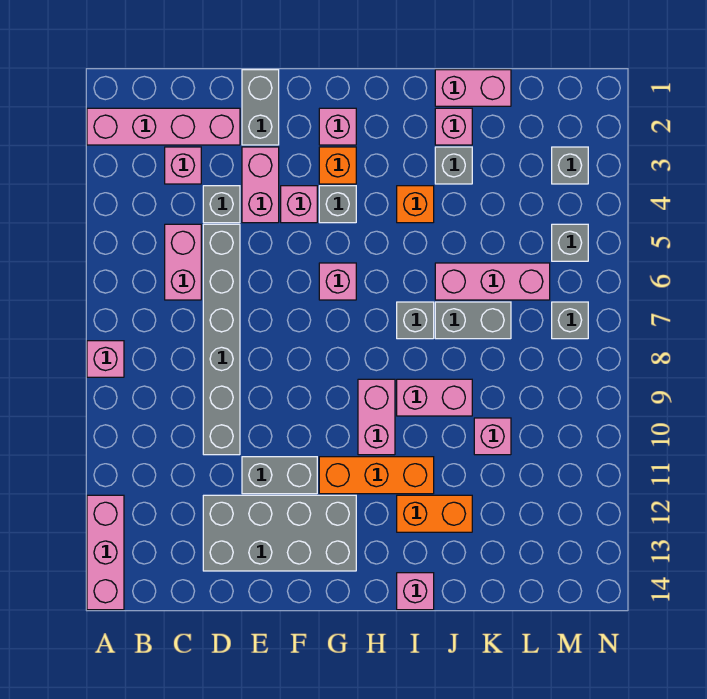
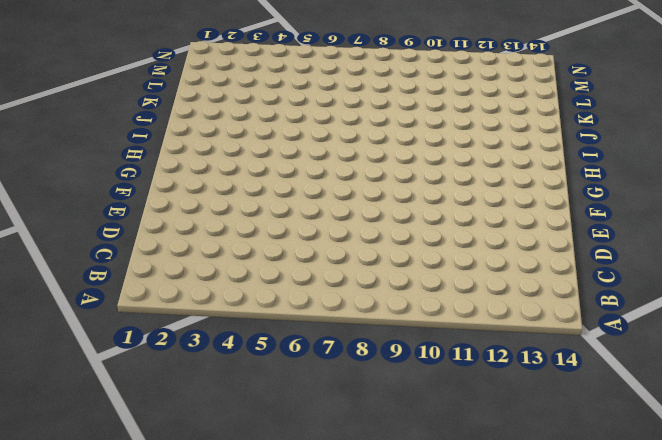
none -> pink brick A2:D2 level 1
none -> pink brick A8 level 1
none -> pink brick A12:A14 level 1
none -> pink brick C3 level 1

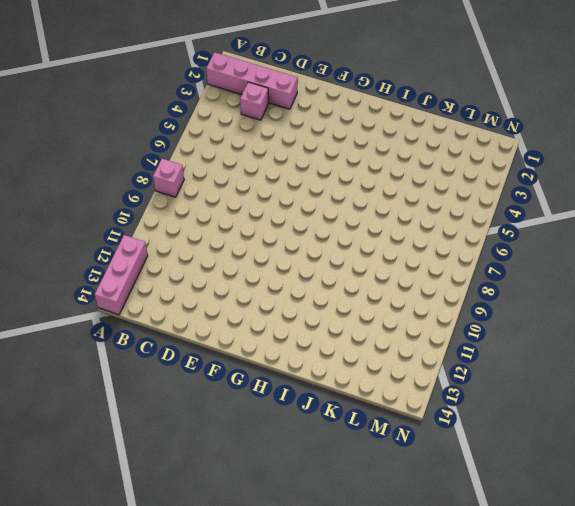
none -> pink brick C5:C6 level 1
none -> grey brick D4 level 1
none -> grey brick D5:D10 level 1
none -> grey brick D12:G13 level 1

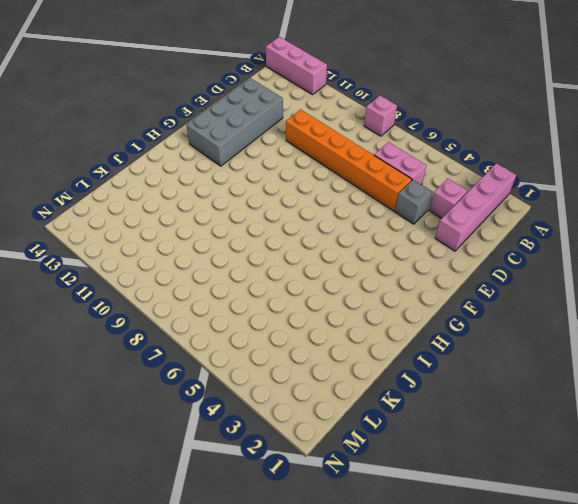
orange brick D5:D10 level 1 -> grey brick D5:D10 level 1
none -> grey brick E1:E2 level 1
none -> pink brick E3:E4 level 1
none -> grey brick E11:F11 level 1
none -> pink brick F4 level 1

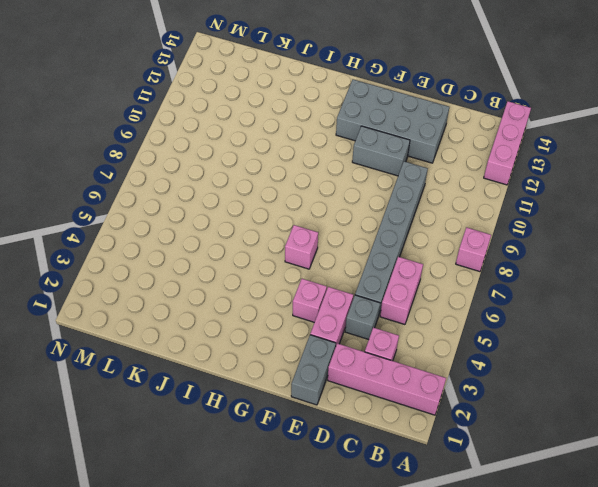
none -> pink brick G2 level 1
none -> orange brick G3 level 1
none -> grey brick G4 level 1
none -> orange brick G11:I11 level 1

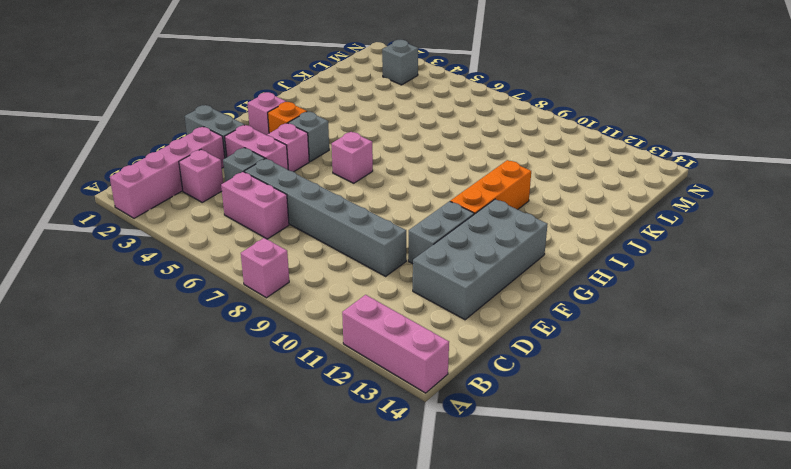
none -> pink brick H9:H10 level 1
none -> orange brick I4 level 1
none -> grey brick I7 level 1
none -> pink brick I9:J9 level 1

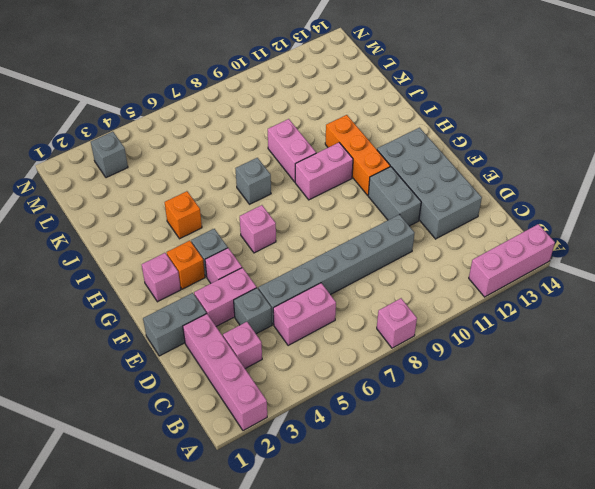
none -> orange brick I12:J12 level 1
none -> pink brick I14 level 1
none -> pink brick J1:K1 level 1
none -> pink brick J2 level 1

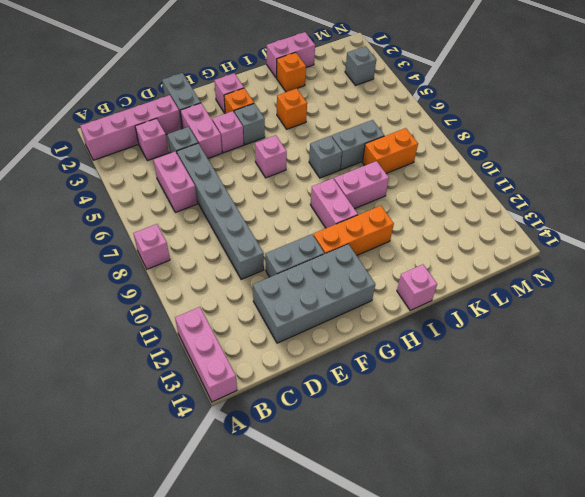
orange brick J2 level 1 -> pink brick J2 level 1
orange brick K8:L8 level 1 -> orange brick I12:J12 level 1
none -> grey brick J3 level 1
none -> pink brick J6:L6 level 1
none -> pink brick K10 level 1
none -> grey brick M5 level 1

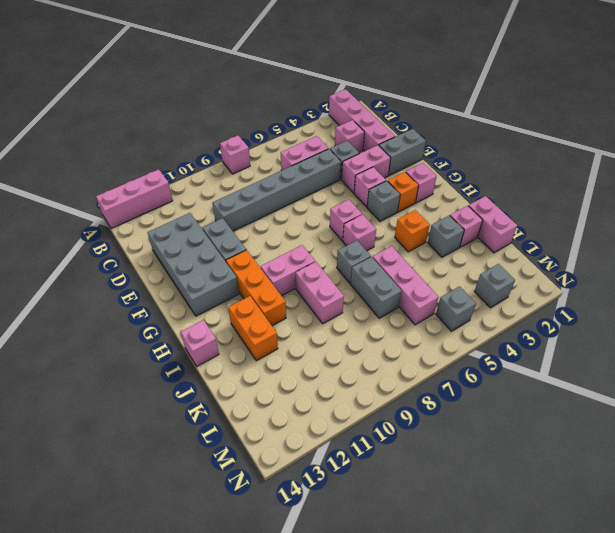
pink brick H6 level 1 -> pink brick K10 level 1
none -> grey brick M7 level 1

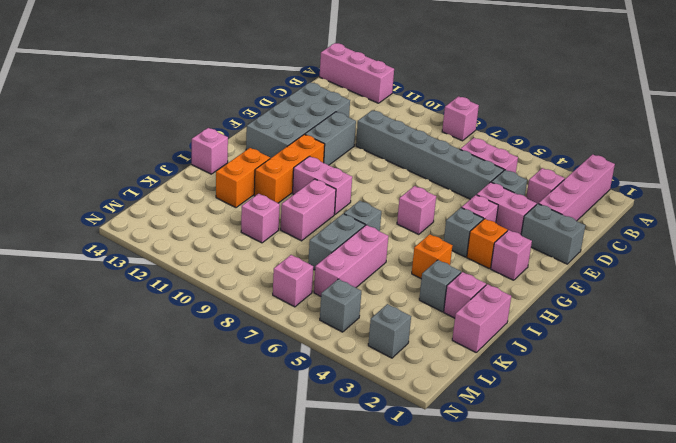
pink brick M7 level 1 -> grey brick M7 level 1

